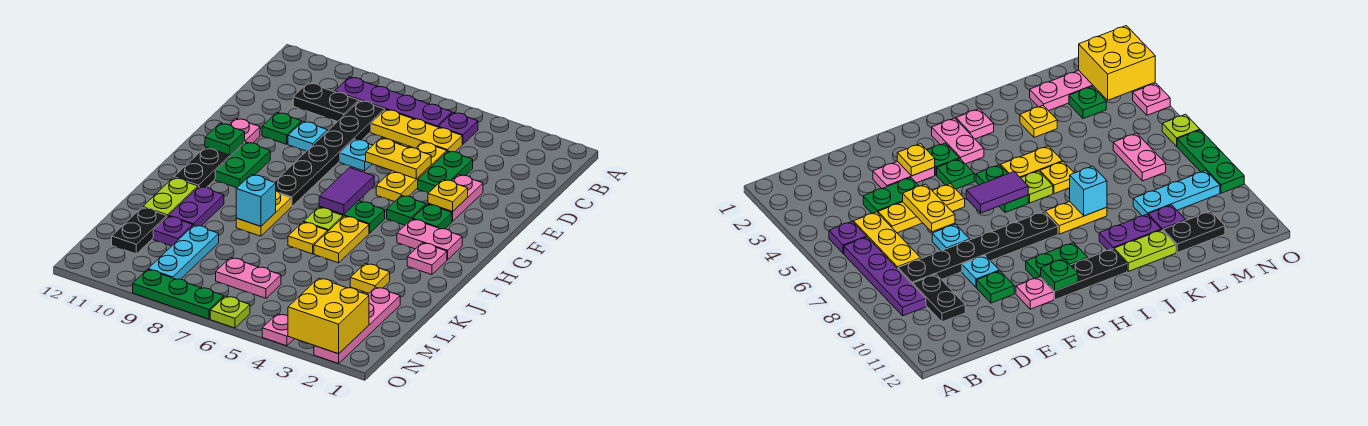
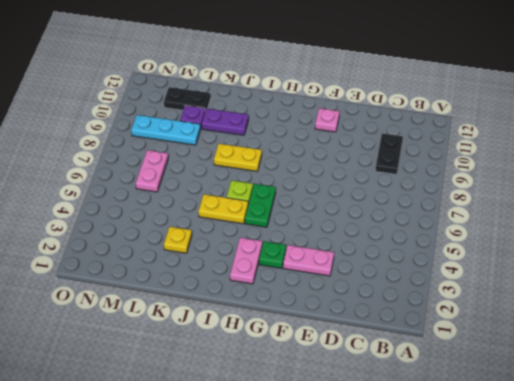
none -> purple plate B5 level 1
none -> purple plate B6:B9 level 1
none -> yellow plate C5:C7 level 1
none -> black plate C8:H8 level 1

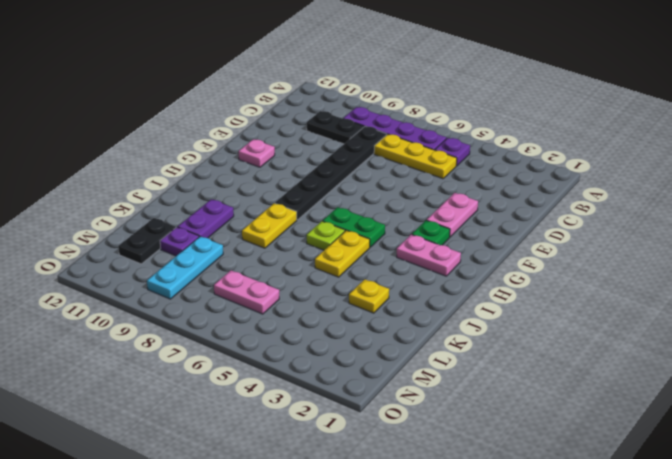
none -> green plate D4:E4 level 1
none -> yellow plate D5:F5 level 1
none -> cyan plate E7 level 1
none -> cyan plate E9 level 1

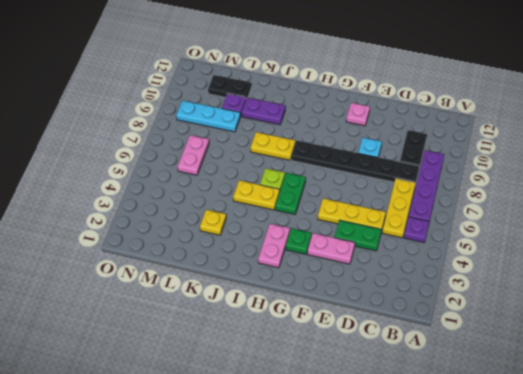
none -> cyan plate E7 level 1
none -> green plate E10 level 1
none -> green plate G4 level 1
none -> green plate G10:H10 level 1

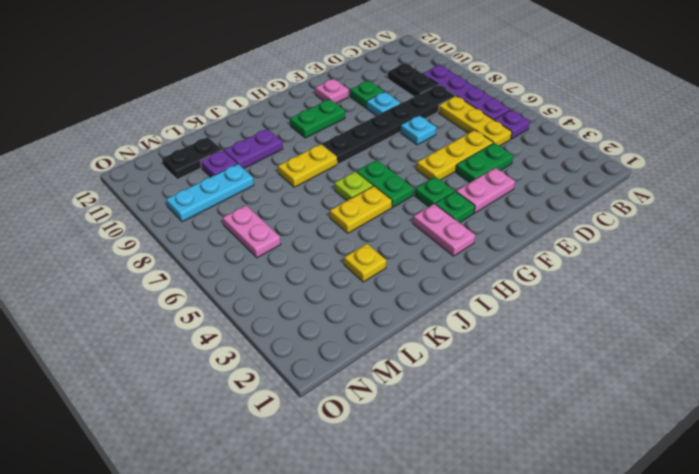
none -> black plate G11:I11 level 1
none -> pink plate I2 level 1
none -> yellow plate J6 level 1
none -> lime plate J11:K11 level 1

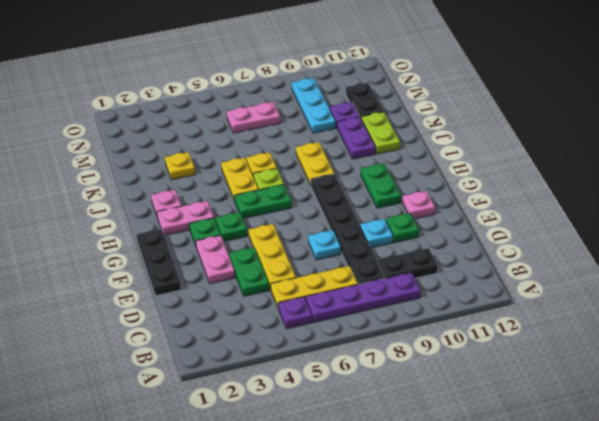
black plate E1:G1 level 1 -> black plate G11:I11 level 1
none -> pink plate L2:O2 level 1
none -> green plate M3 level 1
none -> pink plate O4 level 1
none -> lime plate O6 level 1

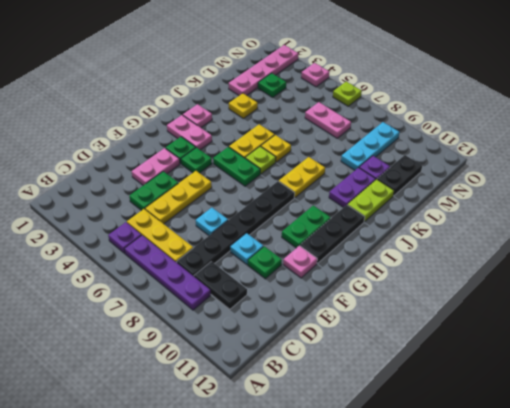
none -> green plate O7:O9 level 1
none -> yellow plate E5:E6 level 2
none -> yellow plate F3 level 2
none -> purple tile G6:H6 level 2

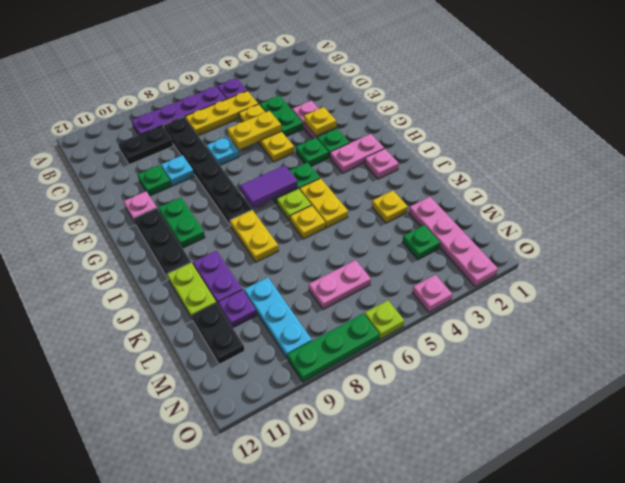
purple tile H6:H7 level 2 -> purple tile G6:H6 level 2
none -> green plate G11 level 2
none -> cyan brick J8 level 2
none -> yellow brick N2:O3 level 2

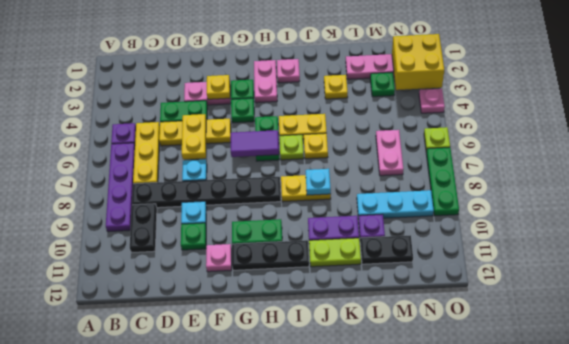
cyan plate J8 level 2 -> cyan brick J8 level 2
none -> green plate G11 level 2

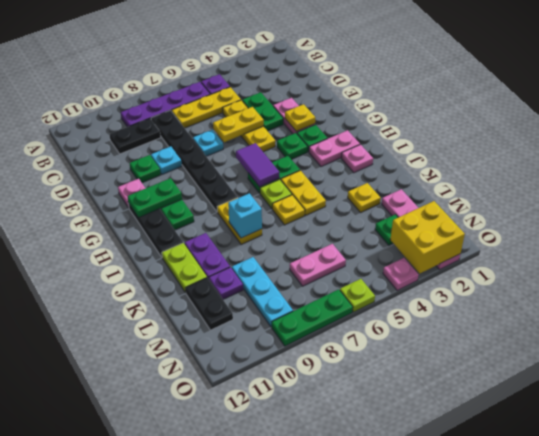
green plate G10:G11 level 2 -> green plate G11 level 2

